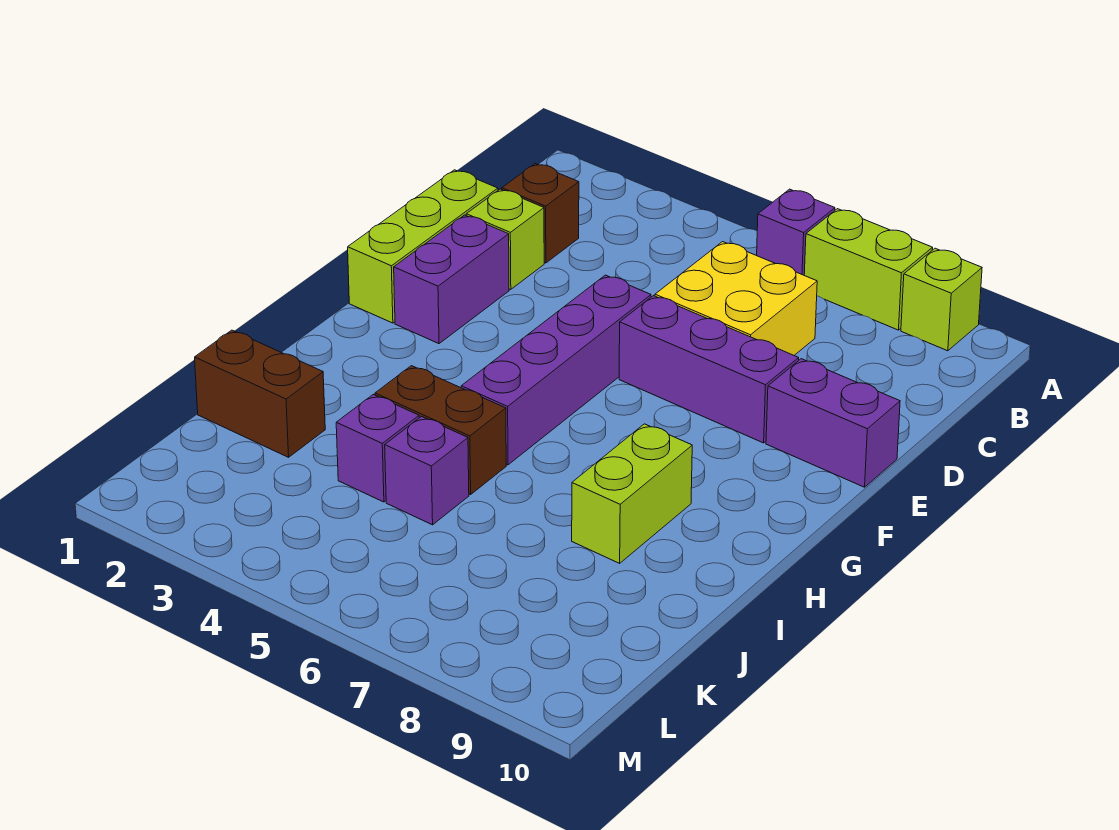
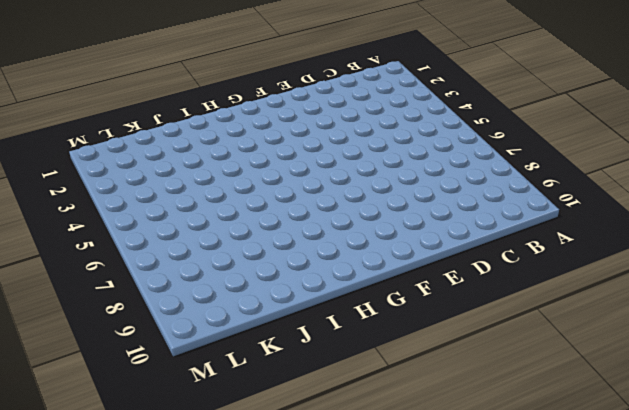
none -> purple brick A6 level 1
none -> lime brick A7:A8 level 1
none -> lime brick A9 level 1

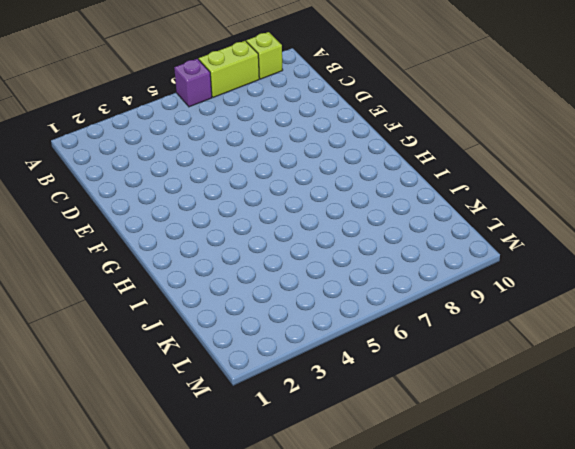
none -> brown brick C2 level 1
none -> yellow brick C6:D7 level 1
none -> lime brick D1:F1 level 1

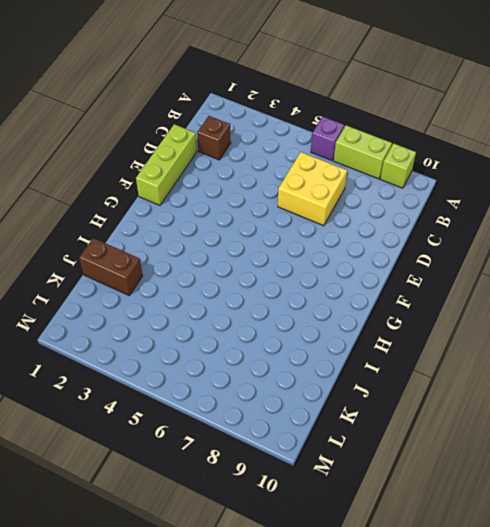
none -> lime brick D2 level 1
none -> purple brick E2:F2 level 1
none -> purple brick E5:H5 level 1

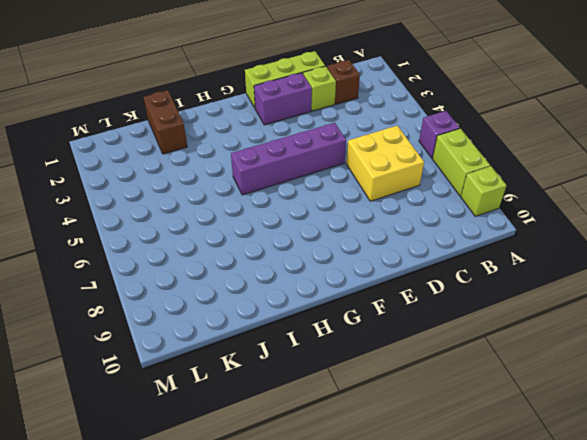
none -> purple brick E6:E8 level 1
none -> purple brick E9:E10 level 1
none -> lime brick H8:I8 level 1

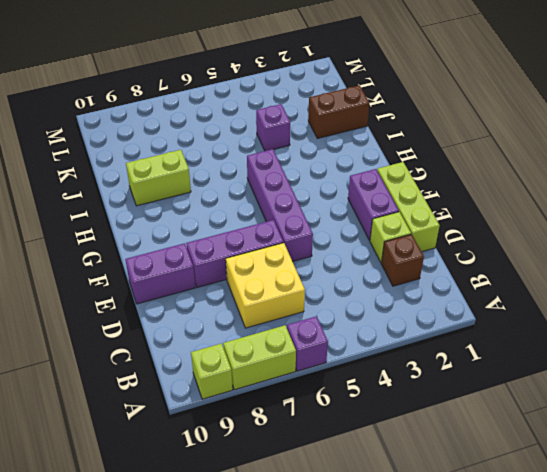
lime brick I8:I9 level 1 -> lime brick H8:I8 level 1
none -> brown brick I4:I5 level 1
none -> purple brick J5 level 1

